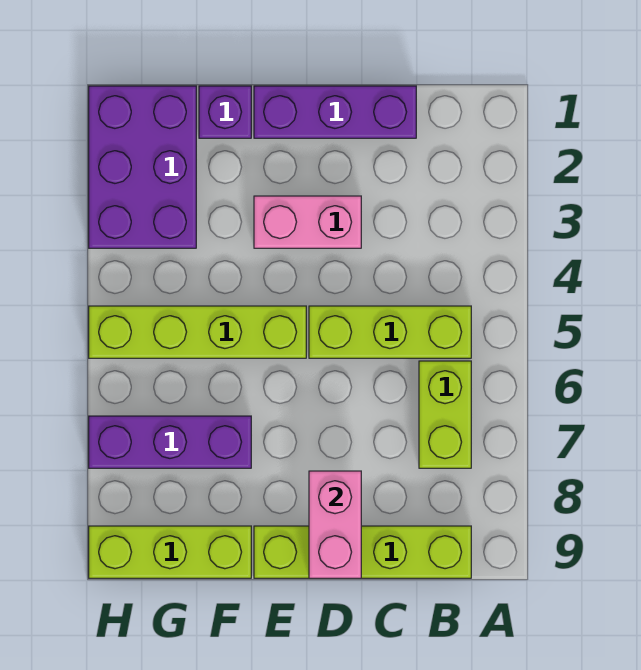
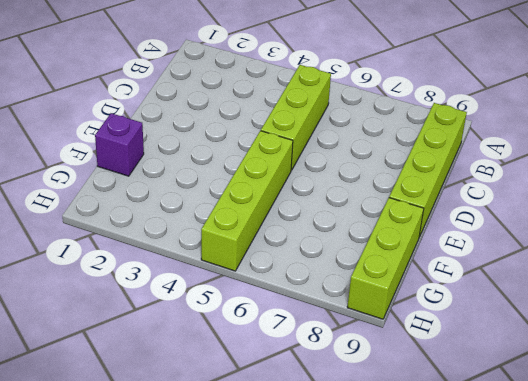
none -> lime brick B6:B7 level 1
none -> purple brick C1:E1 level 1

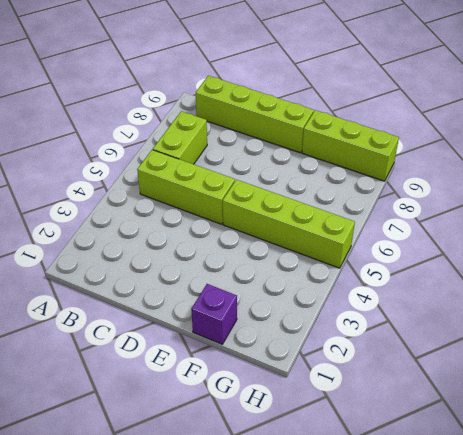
none -> purple brick C1:E1 level 1
none -> pink brick D3:E3 level 1

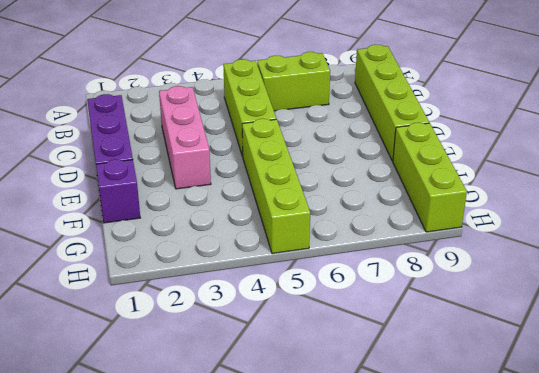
pink brick C3:E3 level 1 -> pink brick D3:E3 level 1
none -> purple brick F7:H7 level 1
none -> purple brick G1:H3 level 1

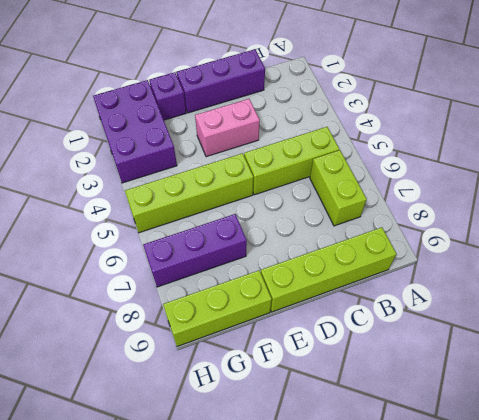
none -> pink brick D8:D9 level 2

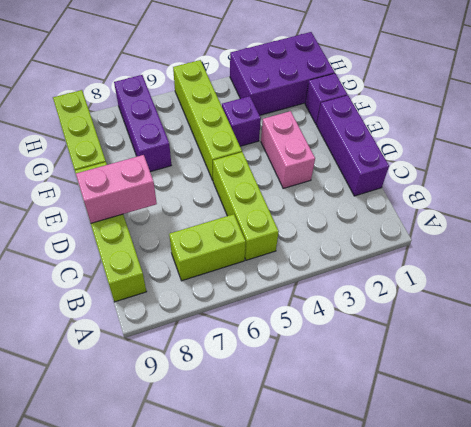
purple brick F4 level 1 -> none

